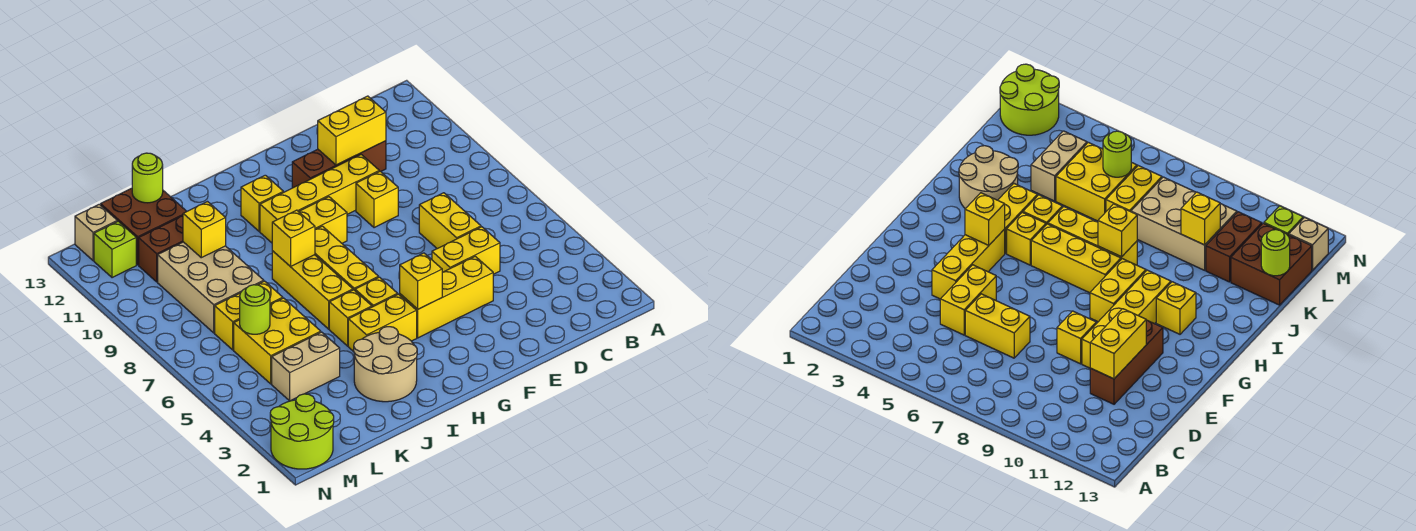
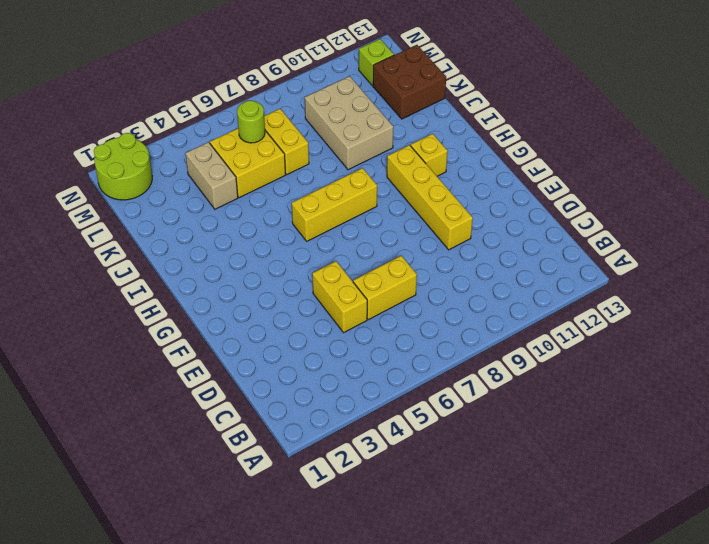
tan brick J9:L10 level 1 -> tan brick K8:L10 level 1
none -> brown brick D11:F11 level 1
none -> yellow brick E4:G4 level 1
none -> yellow brick E9 level 1

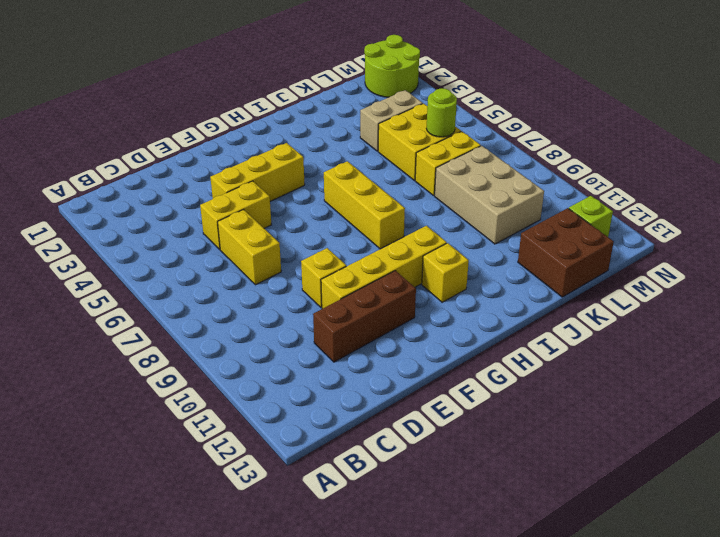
none -> yellow brick G9:H9 level 1
none -> yellow brick H4:I4 level 1
none -> yellow brick H5 level 1

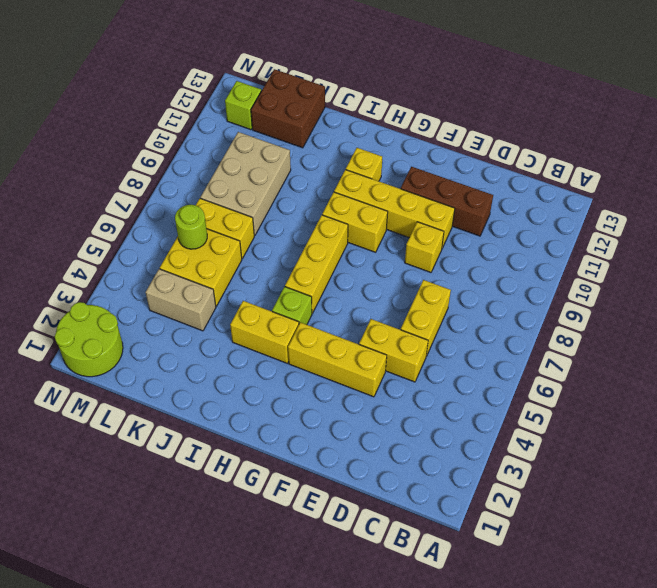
lime brick H5 level 1 -> yellow brick H5 level 1
none -> tan round brick I2:J3 level 1
none -> yellow brick I5 level 1
none -> yellow brick I6:I8 level 1

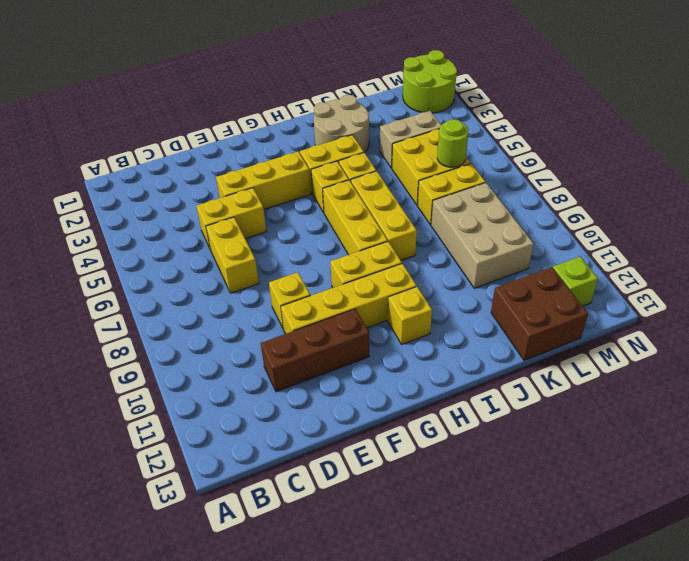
none -> brown brick K11:L11 level 1
none -> tan brick M13 level 1
none -> yellow brick D11:E11 level 2

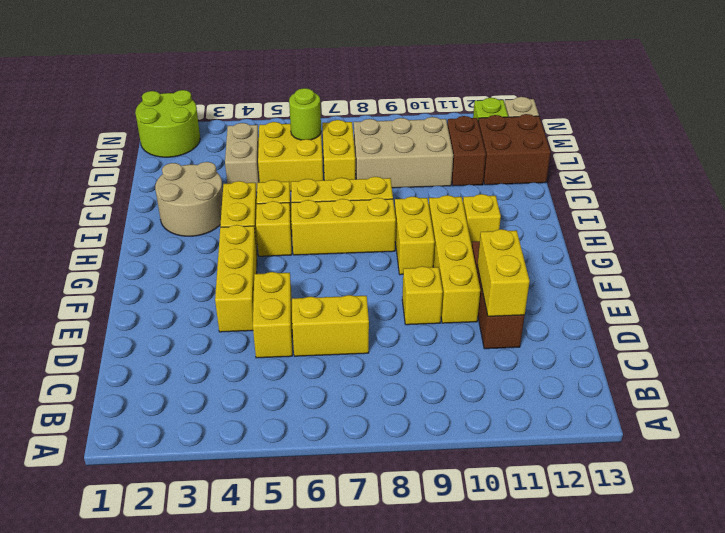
none -> yellow brick G4 level 2
none -> yellow brick I8 level 2
none -> yellow brick K10 level 2

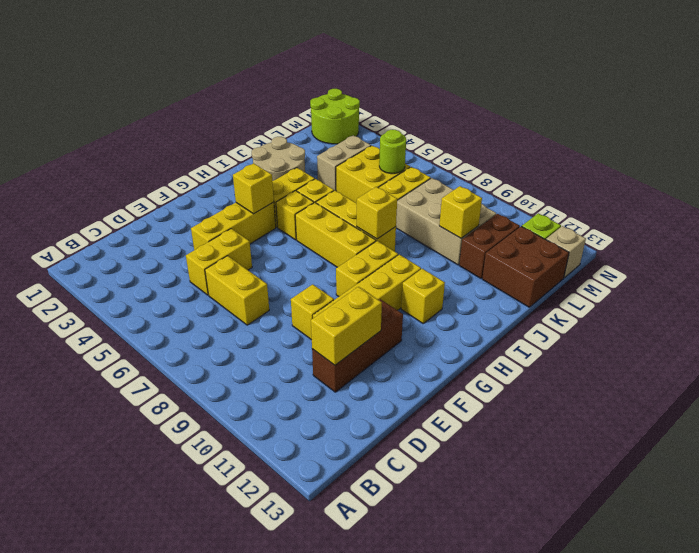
none -> lime round brick K13 level 2

